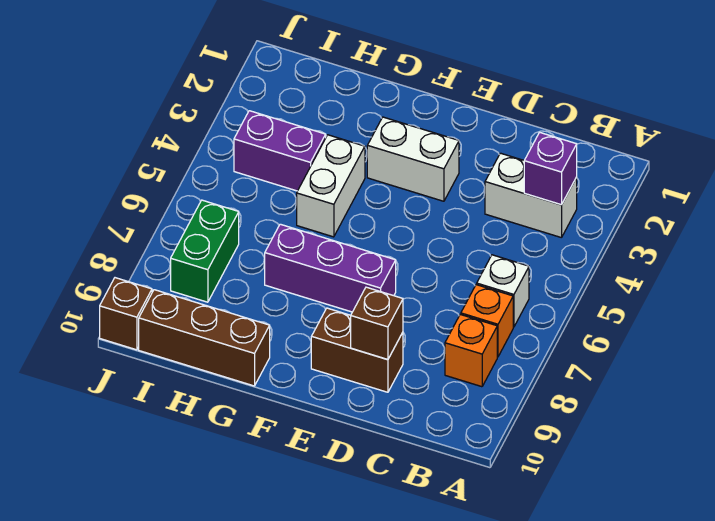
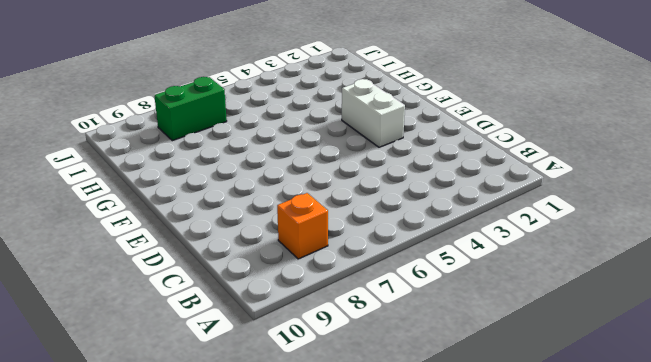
none -> white brick B3:C3 level 1
none -> white brick B6 level 1
none -> orange brick B7 level 1

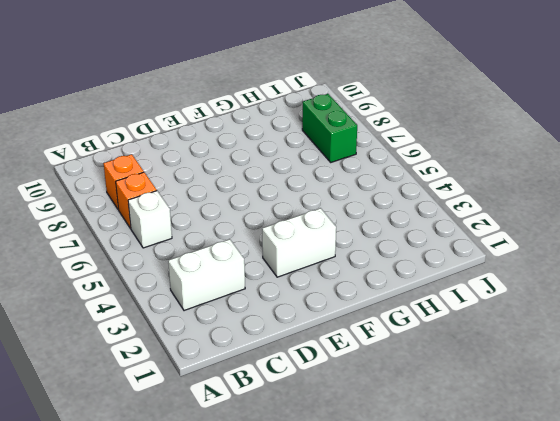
none -> brown brick D9:E9 level 1
none -> purple brick E7:G7 level 1
none -> white brick G4:G5 level 1

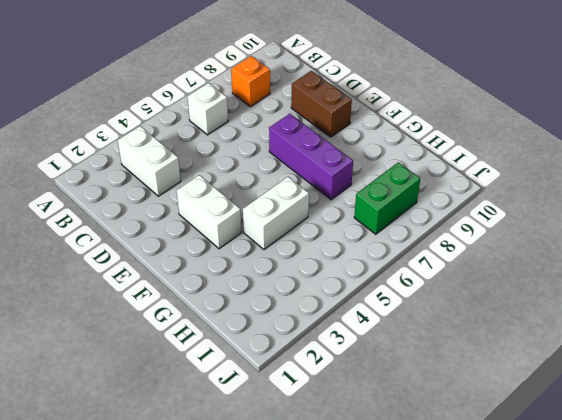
none -> orange brick B7 level 1
none -> brown brick G10:I10 level 1
none -> purple brick H4:I4 level 1

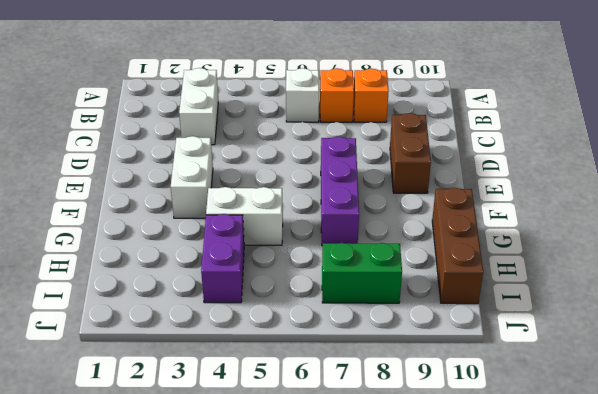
none -> brown brick J10 level 1
none -> purple brick B3 level 2
none -> brown brick D9 level 2

